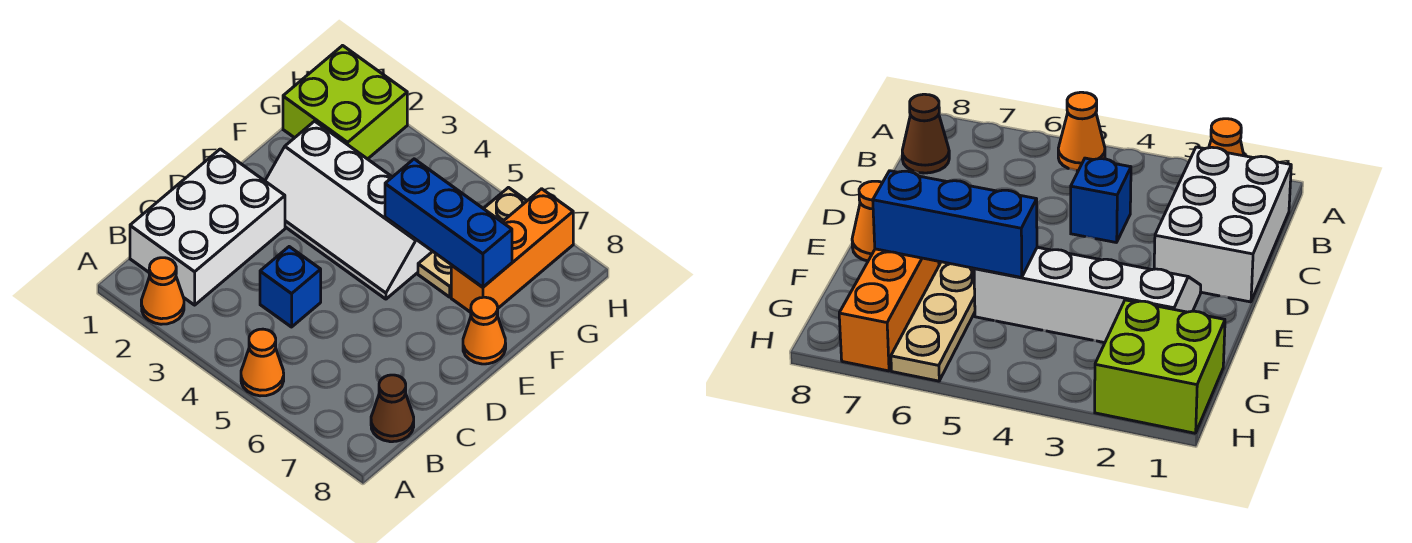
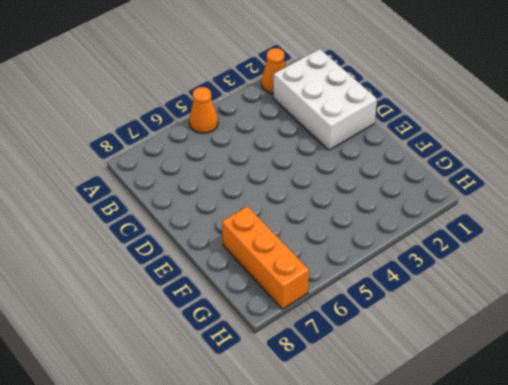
none -> brown cone B8 level 1
none -> blue brick C4 level 1

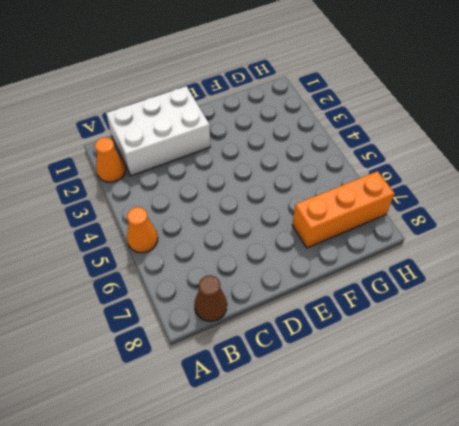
none -> blue brick C4 level 1
none -> white slope E2:F5 level 1 top F

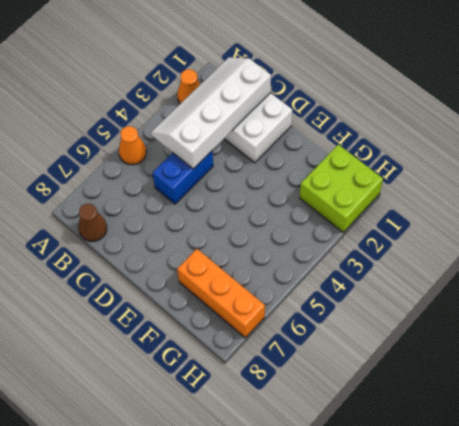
white slope B1:C4 level 2 top C -> white slope E2:F5 level 1 top F
blue brick C4:C5 level 1 -> blue brick C4 level 1
none -> orange cone E8 level 1
none -> tan plate F6:H6 level 1

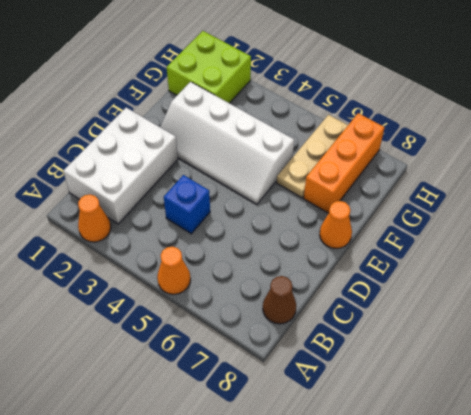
none -> blue brick F5:F7 level 2

